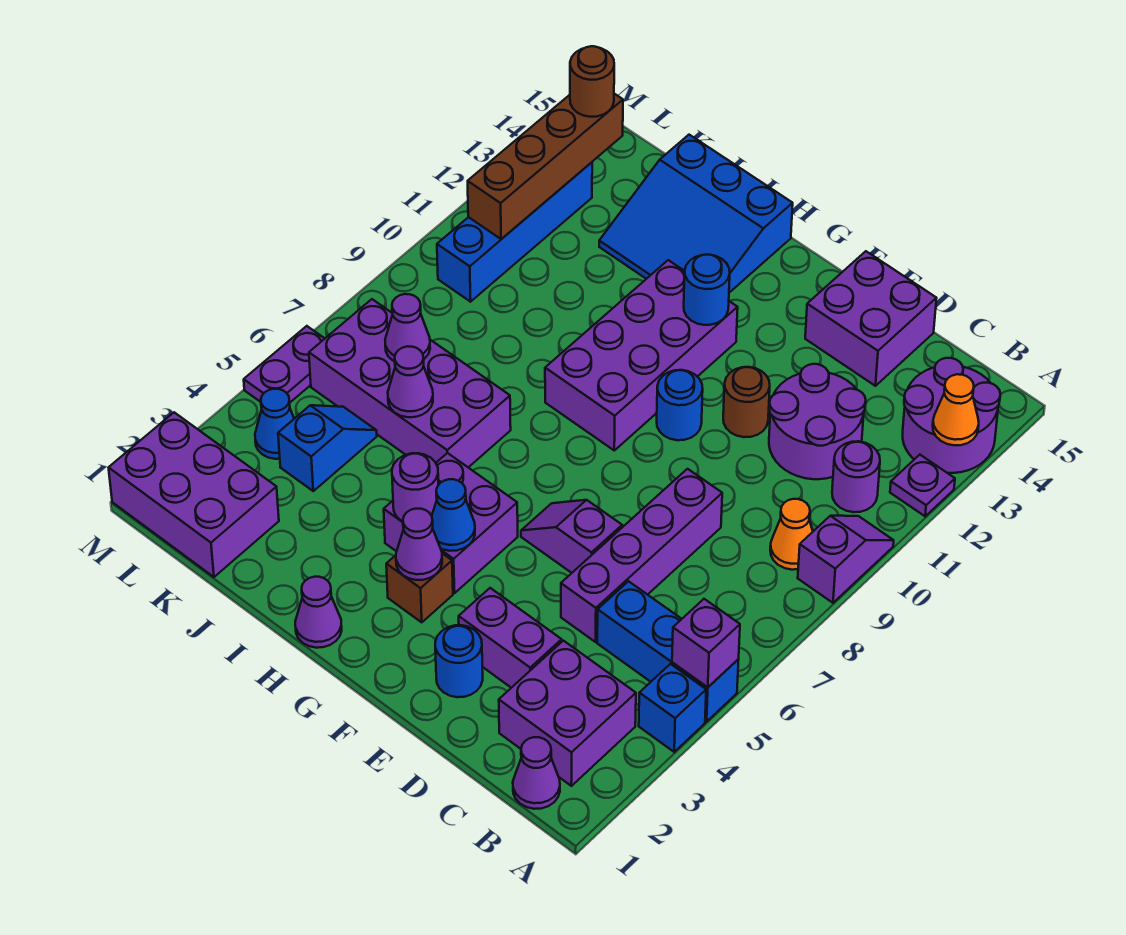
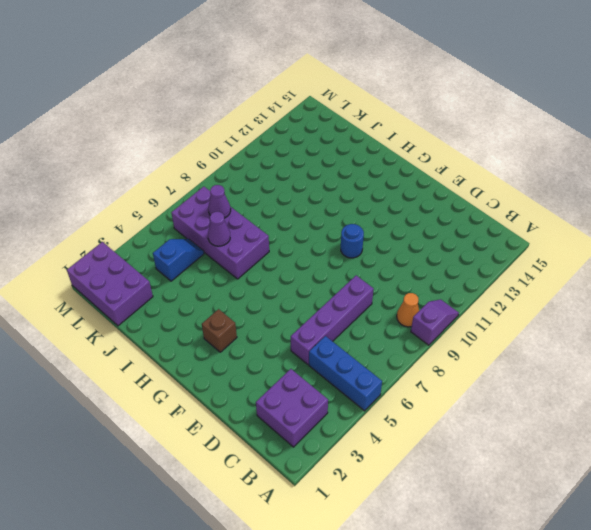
none -> blue brick A4 level 1
none -> purple plate A12 level 1
none -> purple round brick A13:B14 level 1
none -> purple cone B1 level 1

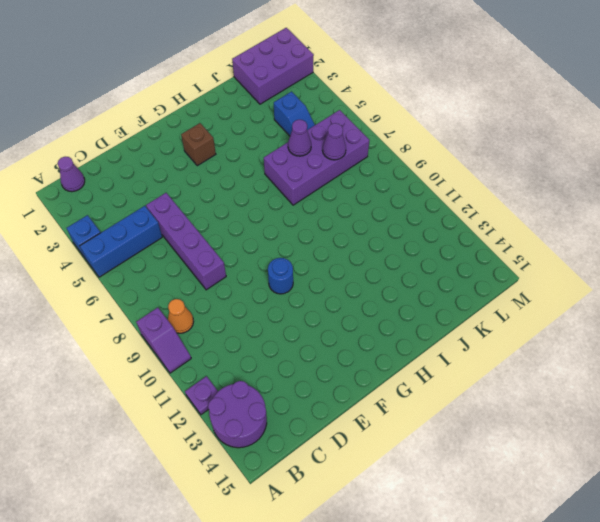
none -> purple brick B2:C3 level 1
none -> purple round brick B11 level 1
none -> purple round brick C11:D12 level 1
none -> purple brick D3:E3 level 1

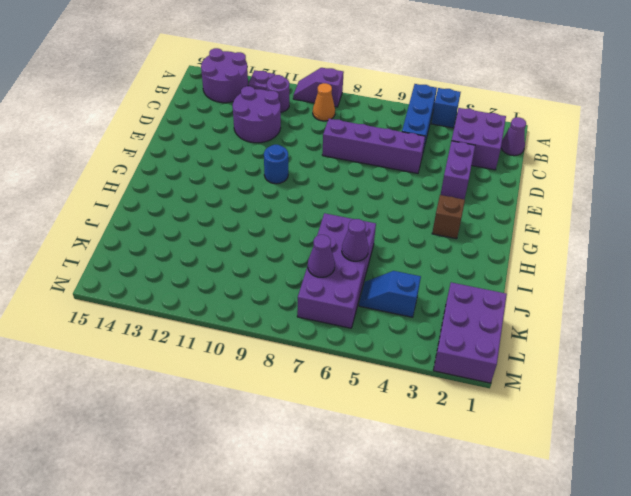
none -> purple brick D14:E15 level 1
none -> blue round brick E2 level 1
none -> purple slope E6:F6 level 1 top E
none -> brown round brick E11 level 1

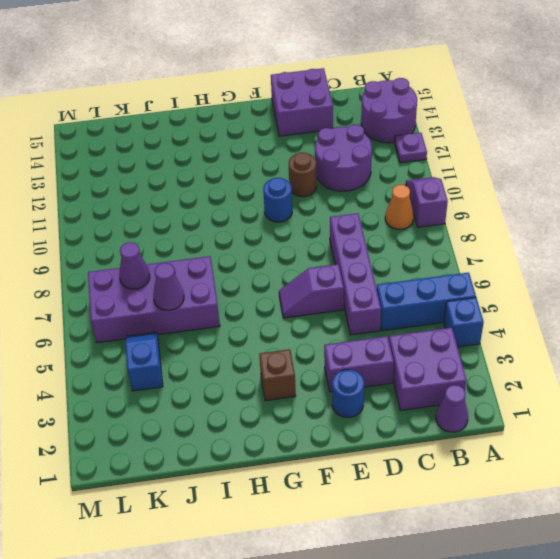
none -> purple round brick B11 level 1
none -> purple brick G4:H5 level 1
none -> purple brick G9:H12 level 1
none -> purple cone H1 level 1

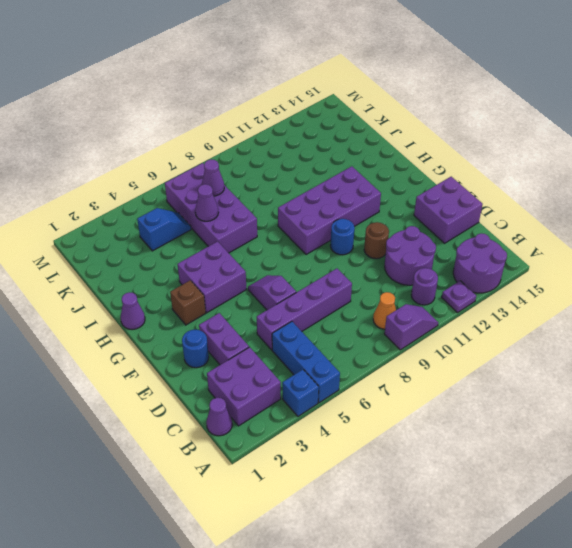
none -> blue slope H13:J15 level 1 top 15
none -> purple brick K1:M2 level 1
none -> blue cone L4 level 1
none -> blue brick L10:L13 level 1

